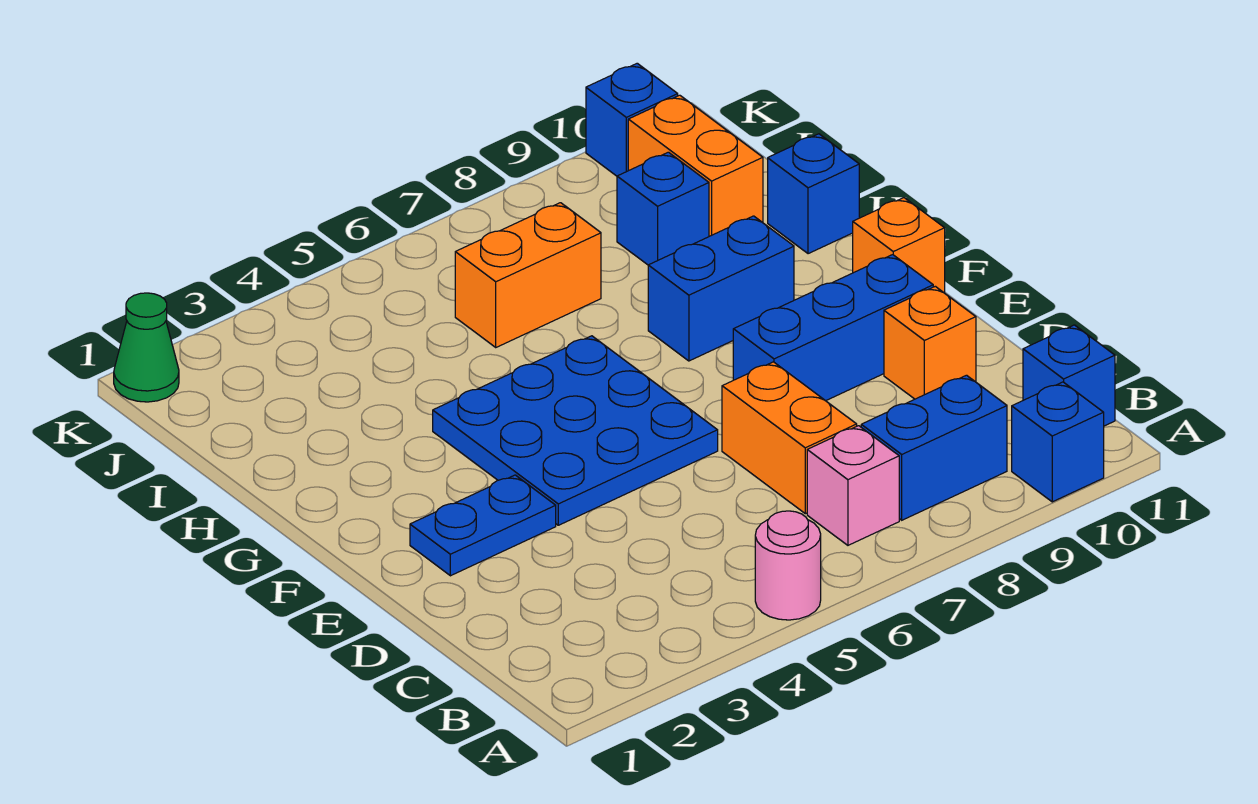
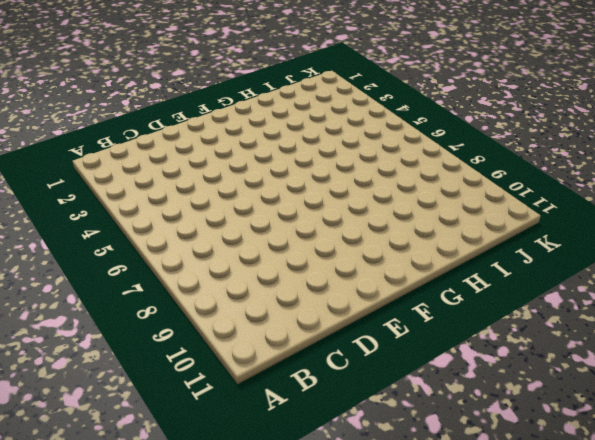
none -> pink round brick A5 level 1
none -> blue brick A10 level 1
none -> pink brick B7 level 1

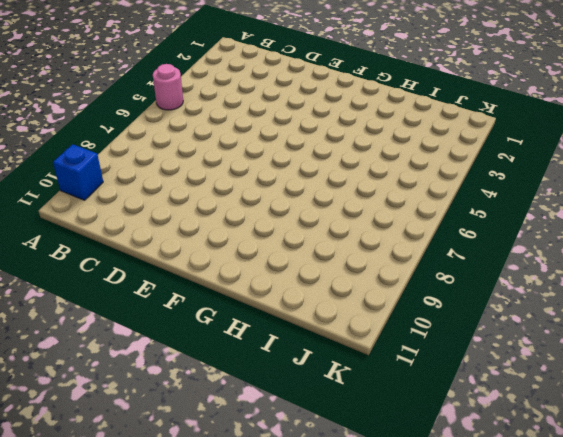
none -> pink brick B7 level 1
none -> blue brick B8:B9 level 1
none -> blue brick B11 level 1

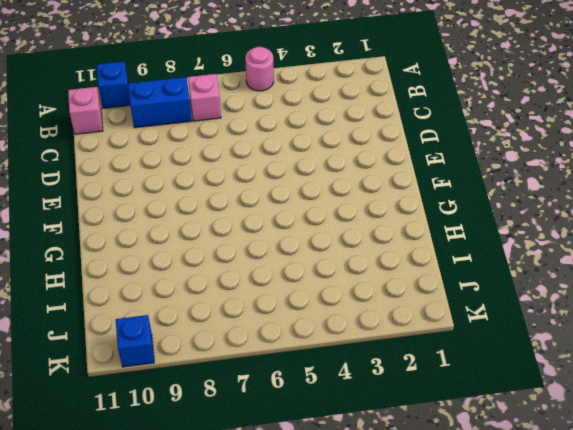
pink brick B11 level 1 -> blue brick B11 level 1
none -> orange brick C7:D7 level 1
none -> orange brick D10 level 1
none -> blue plate E2:E3 level 1

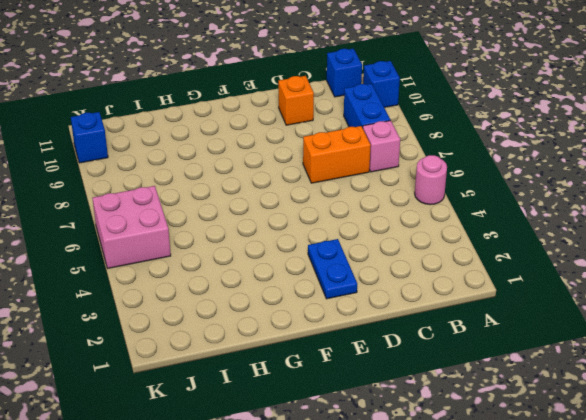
pink brick J5:K6 level 1 -> none
none -> blue plate E4:G6 level 1
none -> blue brick E8:E10 level 1
none -> orange brick F11 level 1

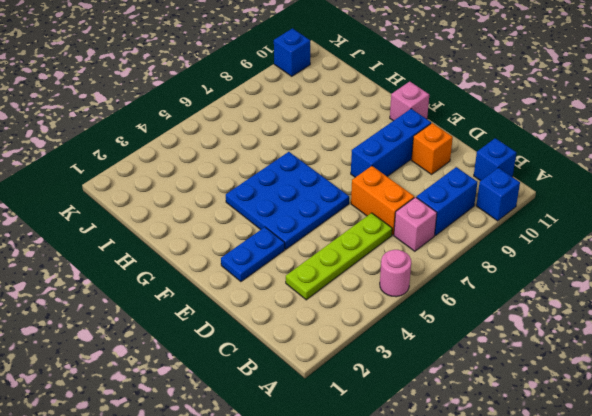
lime plate C3:C6 level 1 -> none
pink brick F11 level 1 -> orange brick F11 level 1
none -> blue brick G8:G9 level 1
none -> blue brick H11 level 1
none -> orange brick I6:I7 level 1

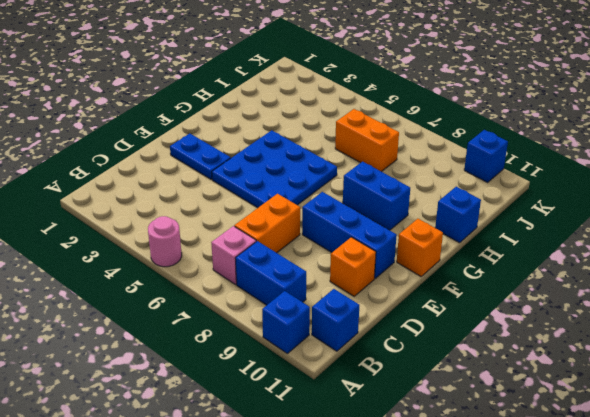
none -> blue brick I9 level 1
none -> orange brick I10:J10 level 1
none -> green cone K1 level 1

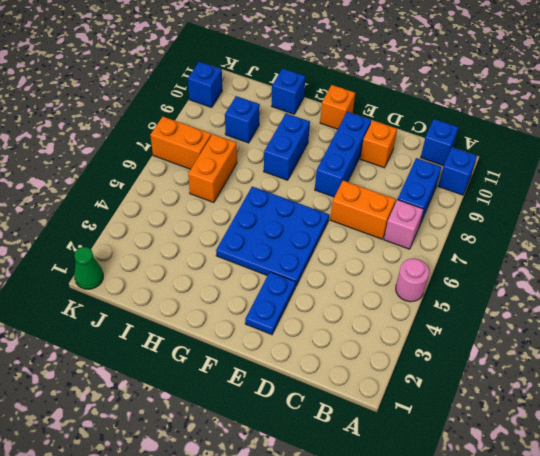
orange brick J7:K7 level 1 -> orange brick I10:J10 level 1

